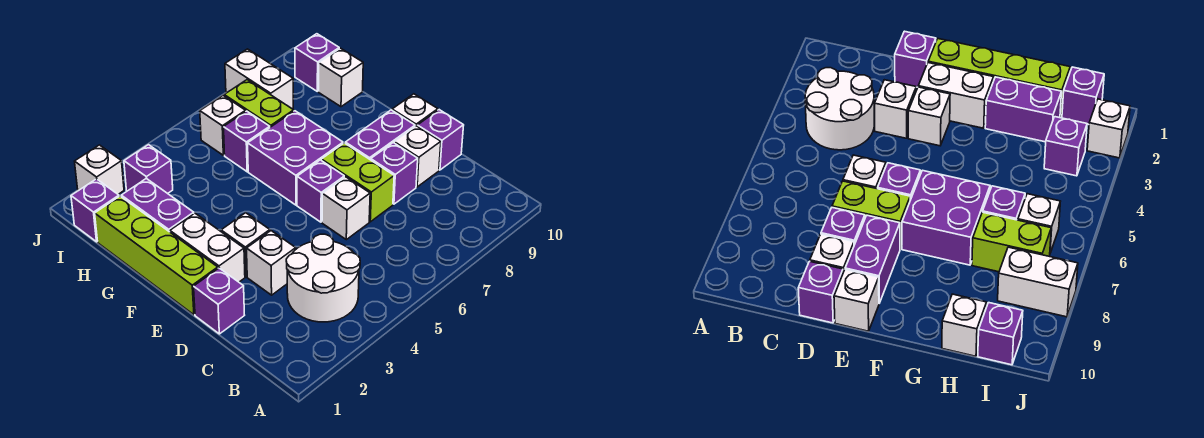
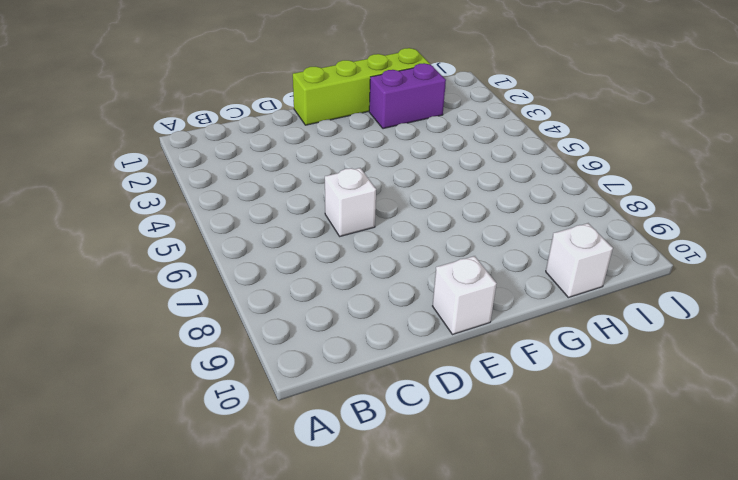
none -> white round brick B3:C4 level 1
none -> purple brick D1 level 1
none -> white brick D3 level 1

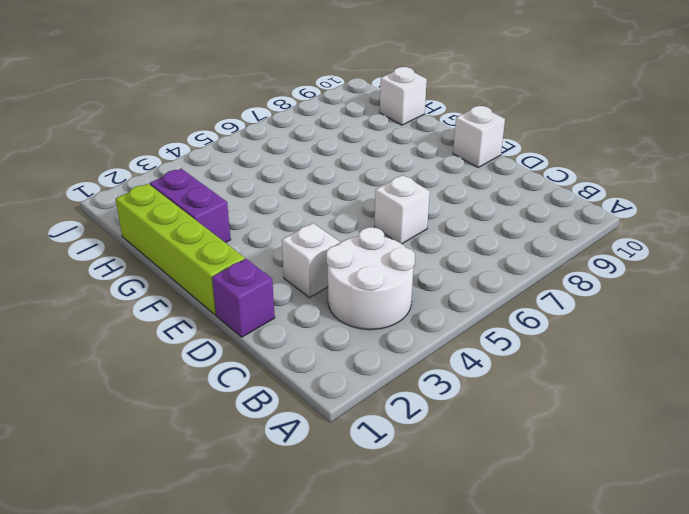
none -> lime brick D7:E7 level 1
none -> purple brick D8 level 1
none -> white brick D9 level 1

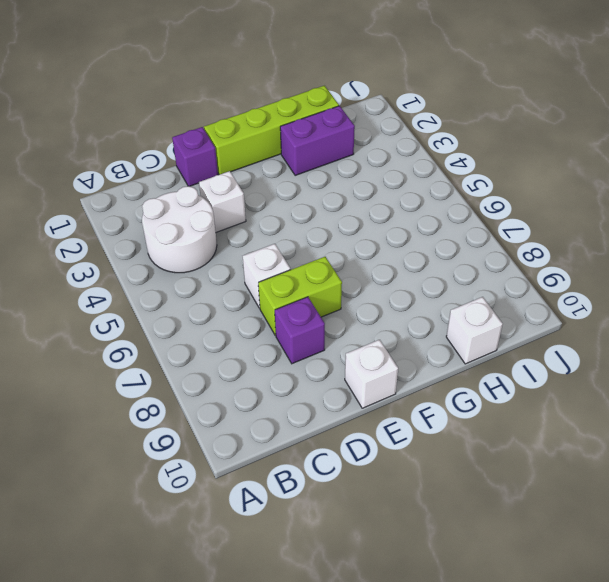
none -> white brick D9 level 1
none -> purple brick D10 level 1
none -> white brick E2:F2 level 1

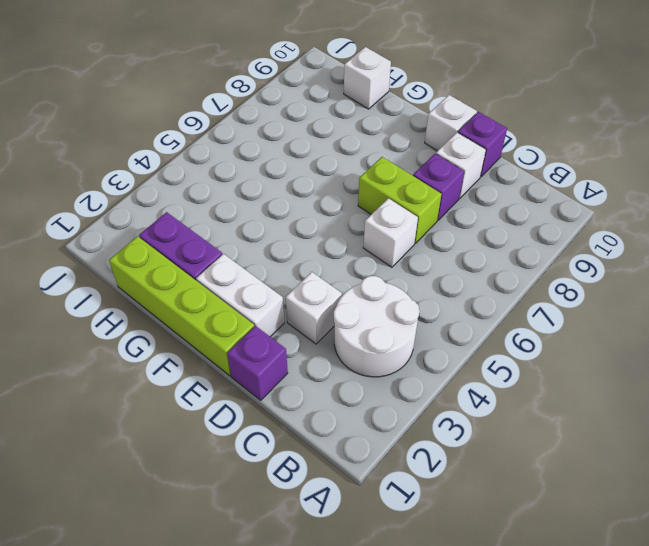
none -> white brick E3 level 1
none -> purple brick E6 level 1
none -> purple brick E8:E9 level 1

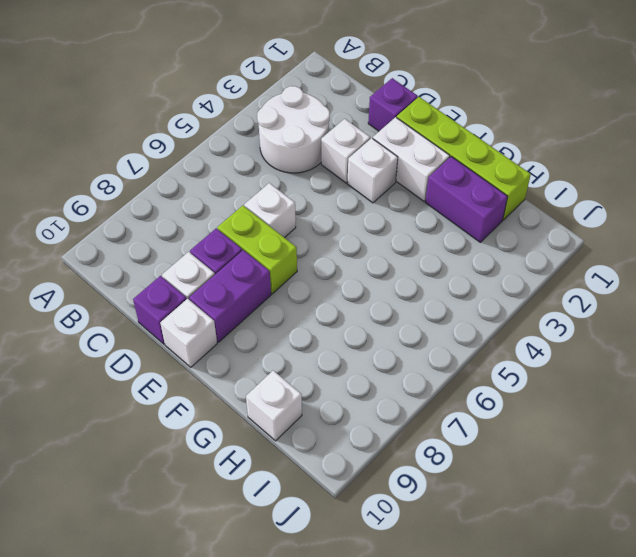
none -> purple brick E6 level 1
none -> purple brick F6:G7 level 1
none -> purple brick H6 level 1

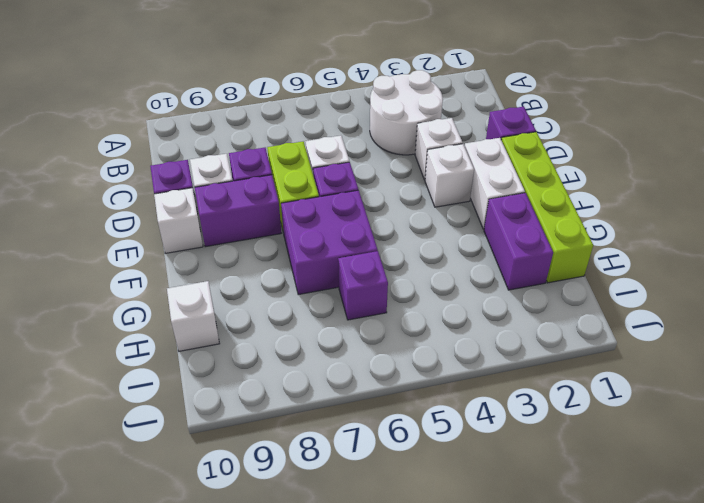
none -> lime brick H7:I7 level 1
none -> purple brick I1 level 1
none -> purple brick I3 level 1

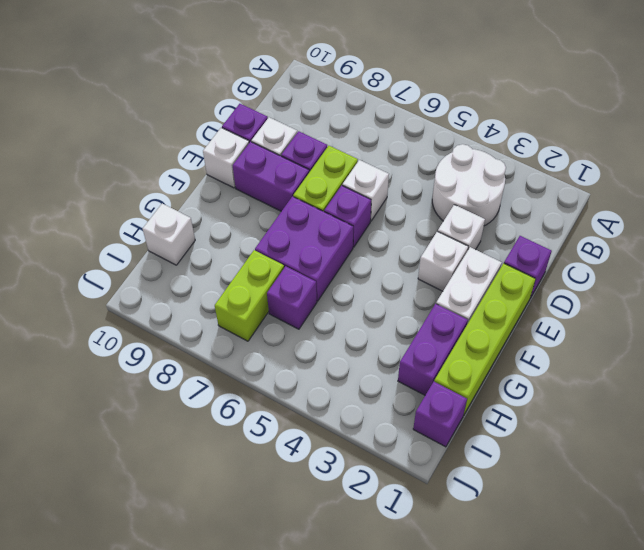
none -> purple brick I3 level 1
none -> white brick I6 level 1
none -> white brick I8:J8 level 1

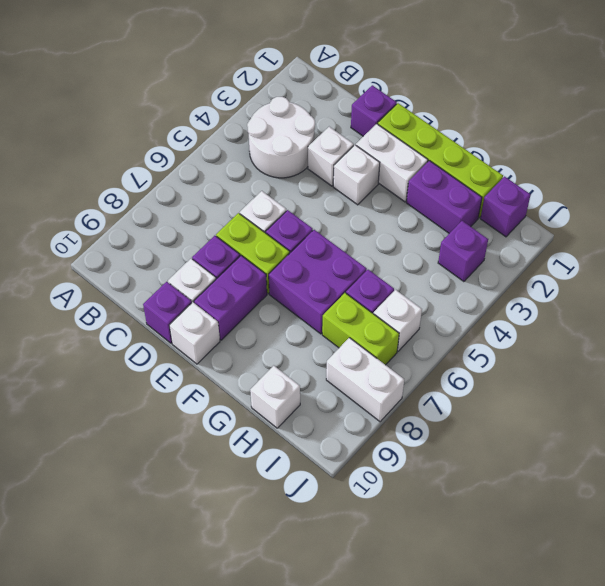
none -> purple brick I10 level 1
none -> white brick J2 level 1

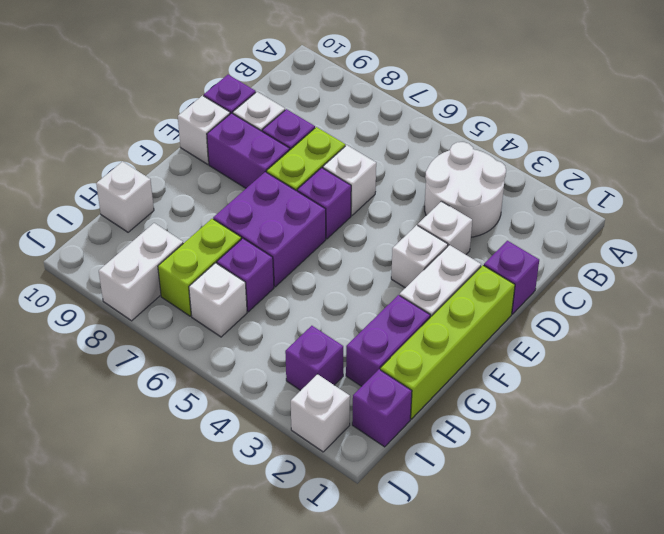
none -> purple brick I10 level 1

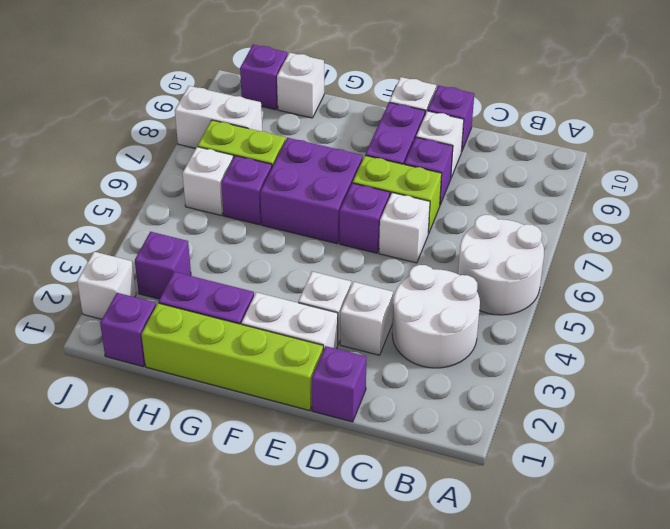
white round brick A5:B6 level 1 -> none

